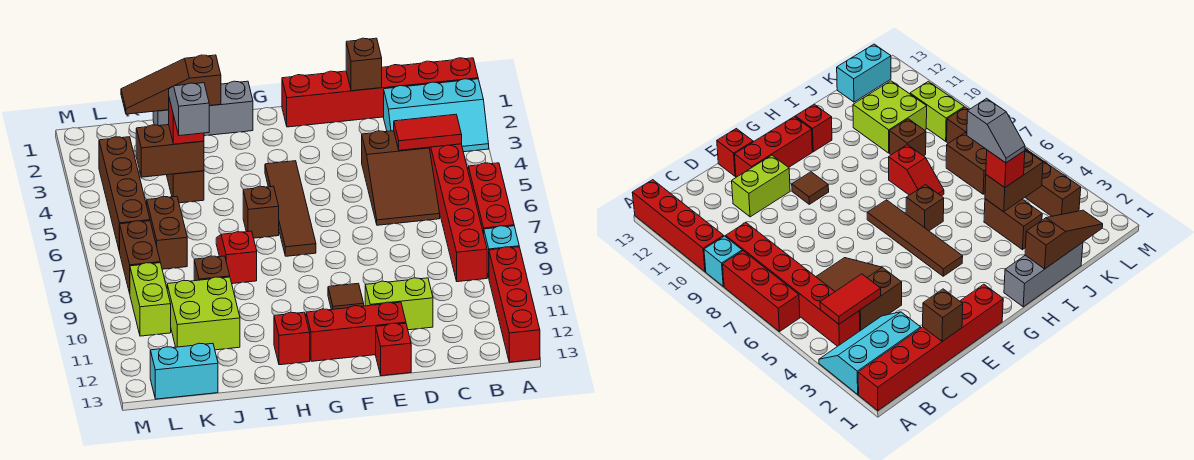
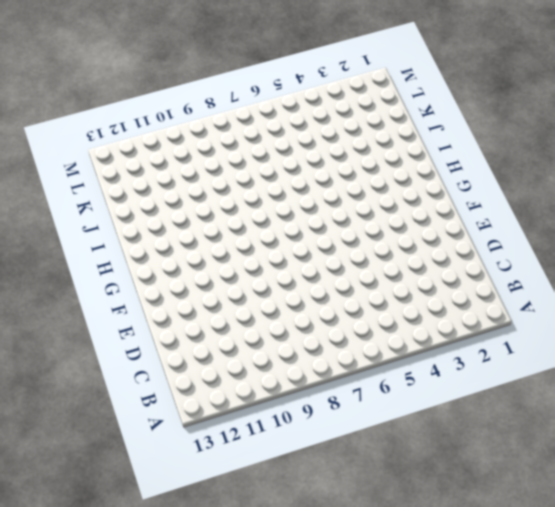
none -> red brick A1:F1 level 1
none -> cyan slope A2:C3 level 1 top 2
none -> red brick A6:A8 level 1
none -> cyan brick A9 level 1

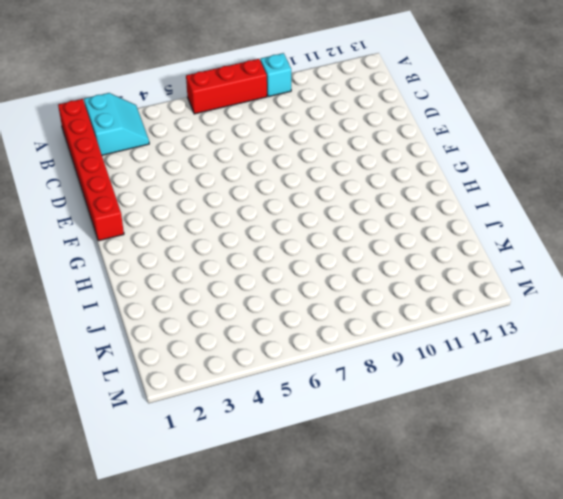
cyan slope A2:B3 level 1 top 2 -> cyan slope A2:C3 level 1 top 2
none -> red brick A10:A13 level 1
none -> red brick B4:B9 level 1
none -> brown slope C4:D6 level 1 top 4
none -> lime brick D11:E11 level 1

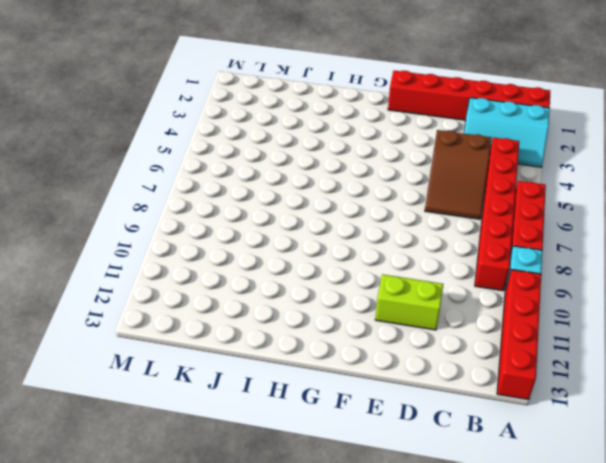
none -> red brick E12:G12 level 1
none -> red brick E13 level 1
none -> brown tile F10 level 1
none -> brown tile G4:G7 level 1

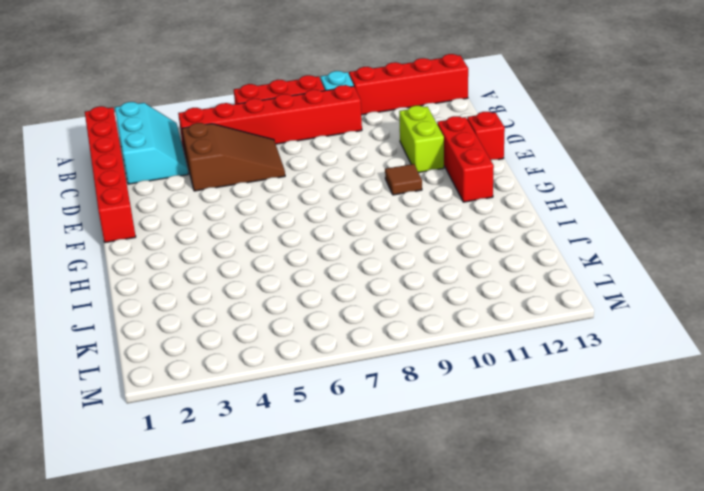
none -> brown tile G4:G7 level 1
none -> grey brick H1:J1 level 1
none -> brown brick H6 level 1
none -> red brick H12 level 1

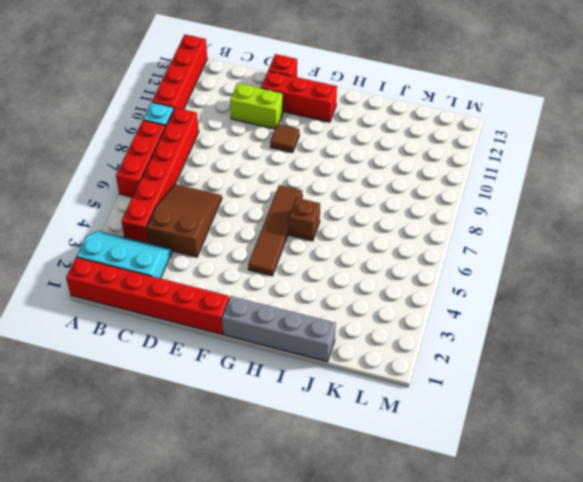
grey brick G1:J1 level 1 -> grey brick H1:J1 level 1
none -> red brick H12 level 1
none -> red slope I7:I8 level 1 top 8
none -> brown brick J3:J4 level 1
none -> brown brick J9 level 1

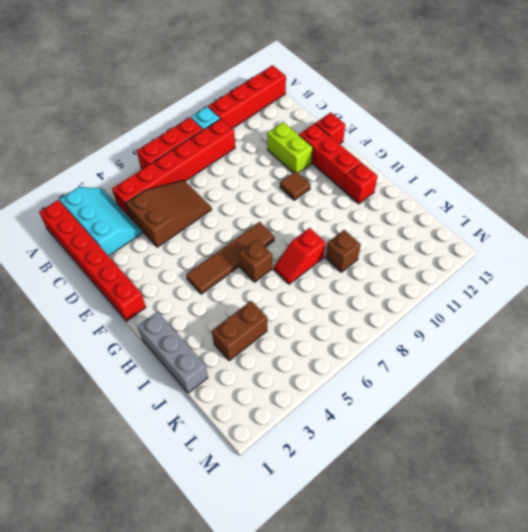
none -> lime brick J10:K11 level 1
none -> brown brick K6:K7 level 1
none -> cyan brick K13:L13 level 1
none -> brown brick L3:L6 level 1

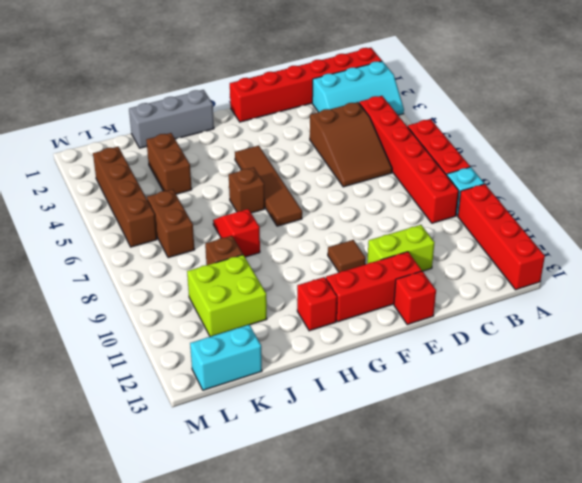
none -> brown brick L7:L8 level 1
none -> lime brick L9:L10 level 1
none -> red tile B4:C4 level 2
none -> brown brick D1 level 2

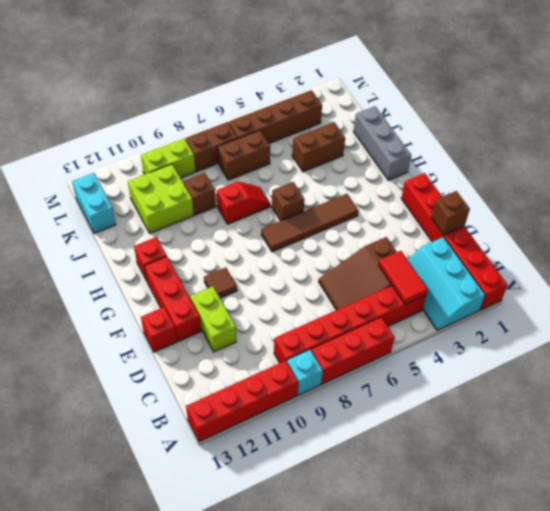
none -> brown slope I1:K1 level 2 top I
none -> brown brick J4:K4 level 2
none -> red brick J4 level 3
none -> grey slope J4:J5 level 4 top 5

